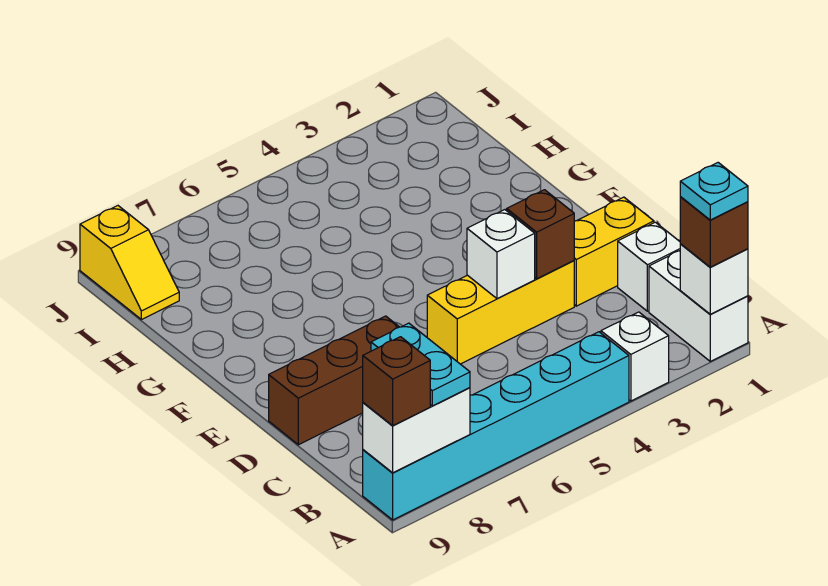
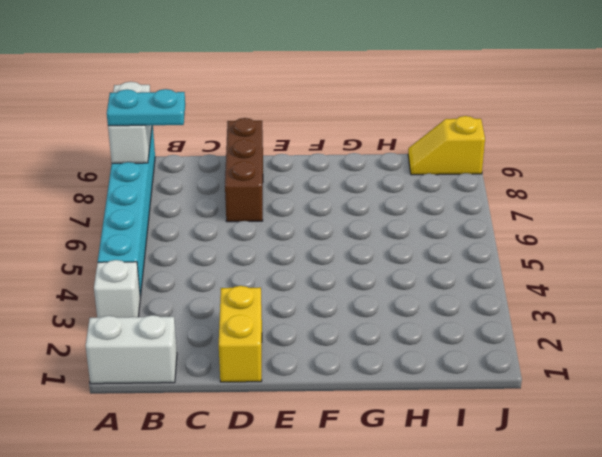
none -> white brick C1 level 1
none -> yellow brick D3:D5 level 1
none -> white brick A1 level 2

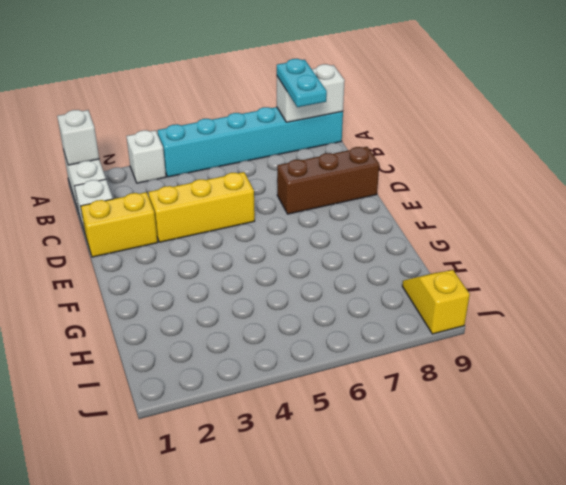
none -> brown brick D3 level 2
none -> white brick D4 level 2
none -> brown brick A1 level 3

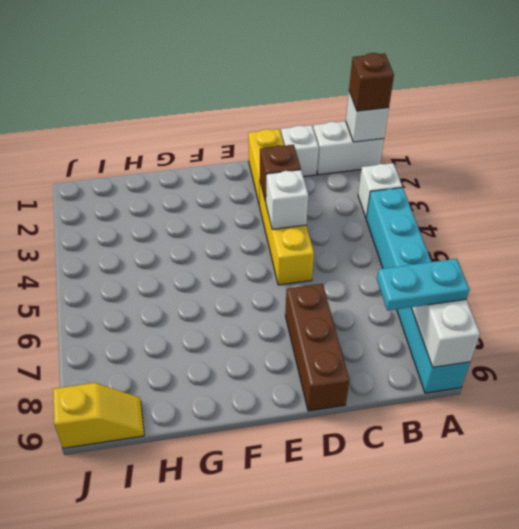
none -> brown brick A9 level 3
none -> cyan plate A1 level 4

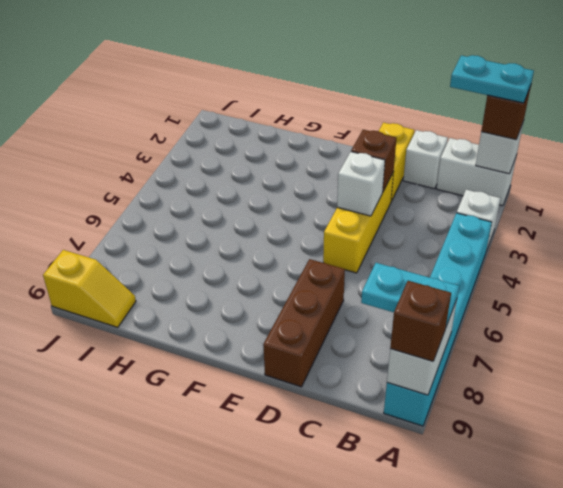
cyan plate A1:B1 level 4 -> cyan plate A1 level 4

